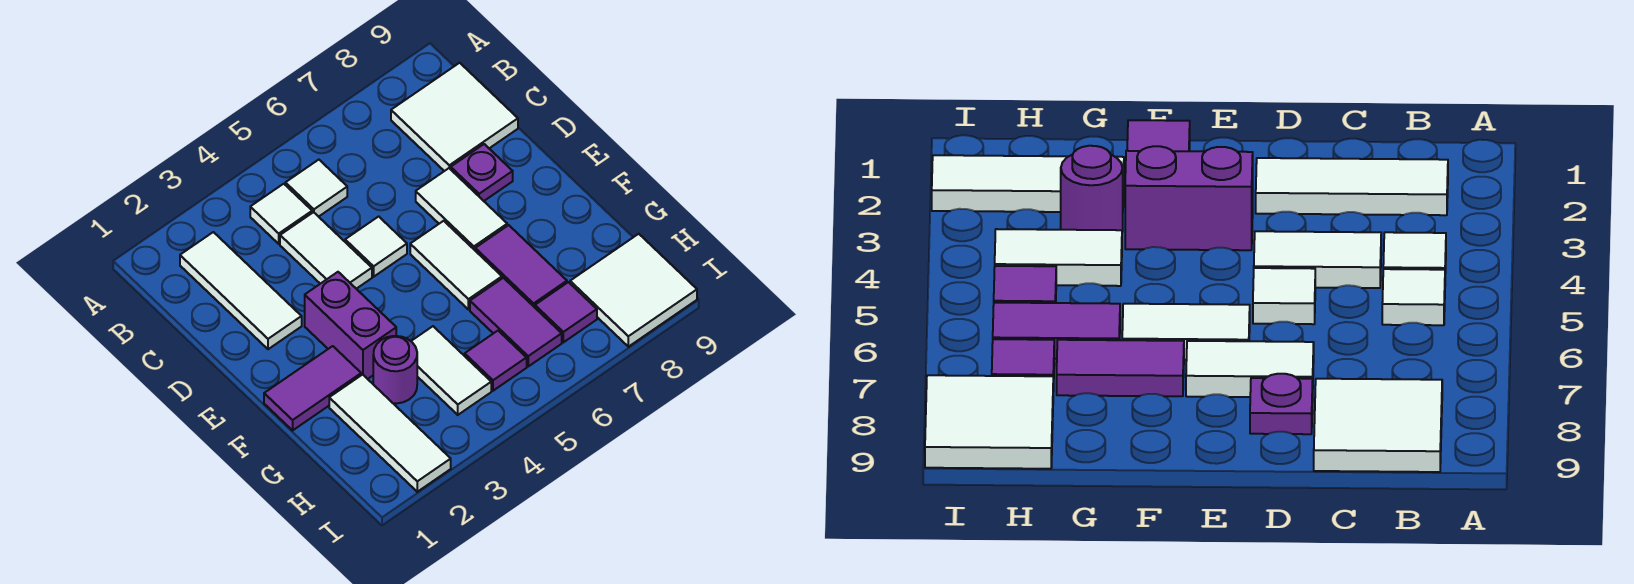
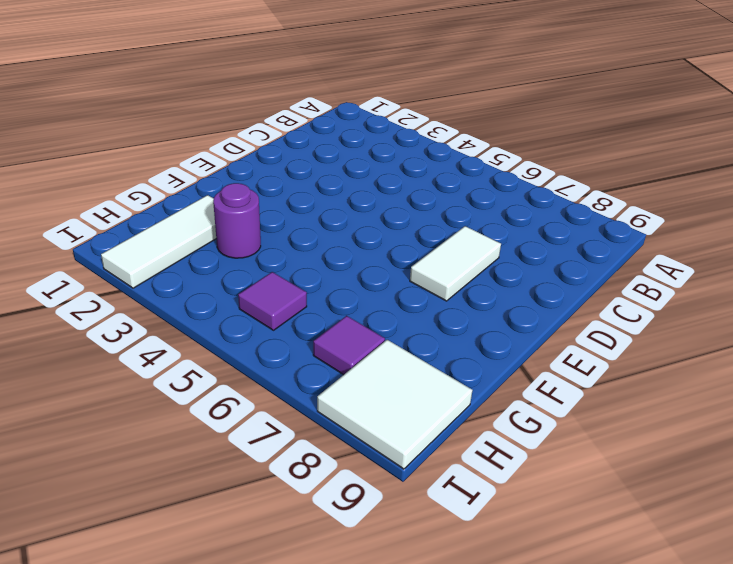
none -> white tile B2:D2 level 1
none -> white tile B4 level 1
none -> white tile B5 level 1

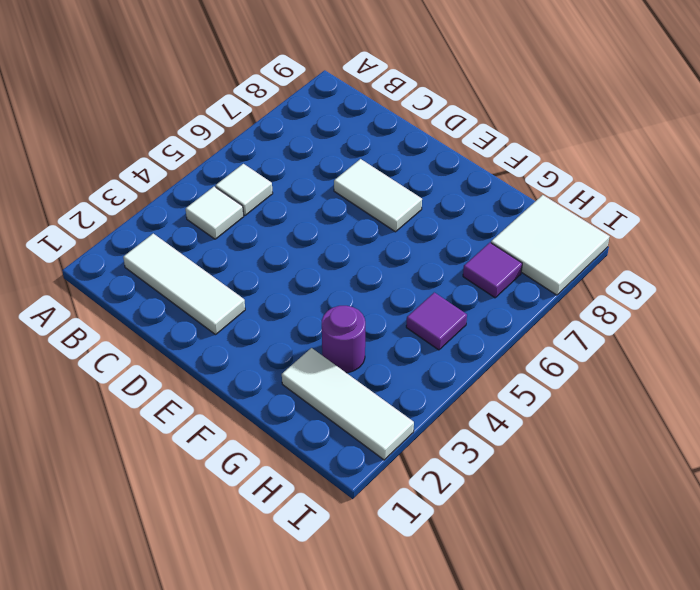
none -> white tile B8:C9 level 1
none -> white tile C4:D4 level 1
none -> white tile D5 level 1

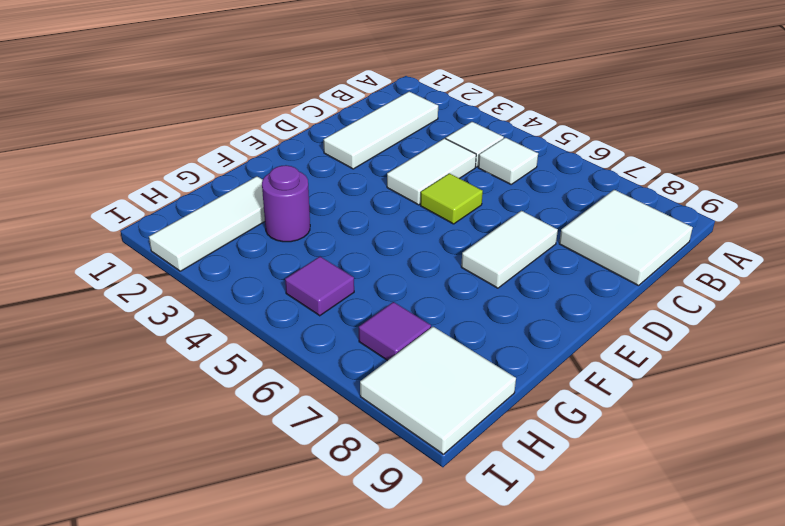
lime tile D5 level 1 -> white tile D5 level 1
none -> purple plate D8 level 1
none -> purple brick E3:F3 level 1
none -> white tile E6:F6 level 1

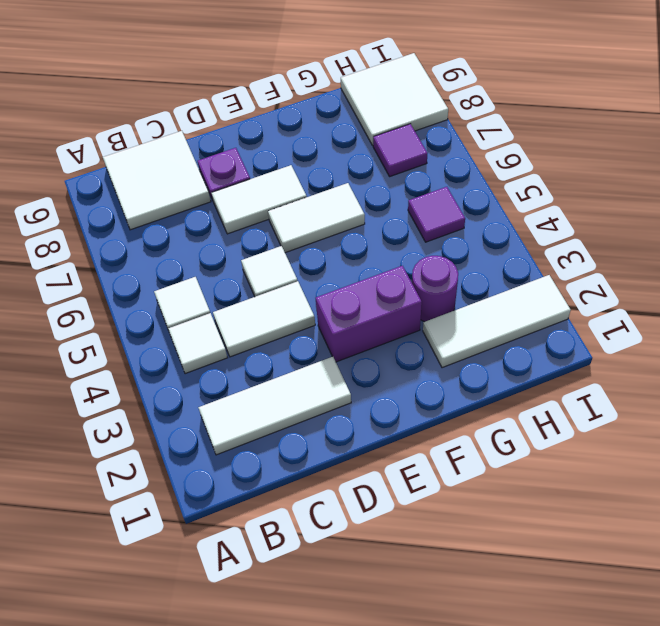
none -> purple tile F1:F2 level 1
none -> purple tile F7:G7 level 1
none -> white tile G4:H4 level 1

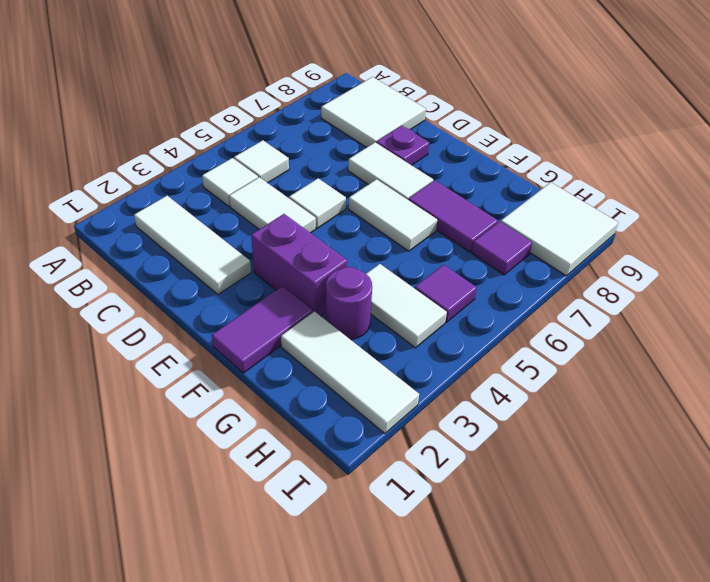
none -> purple tile G6:H6 level 1

